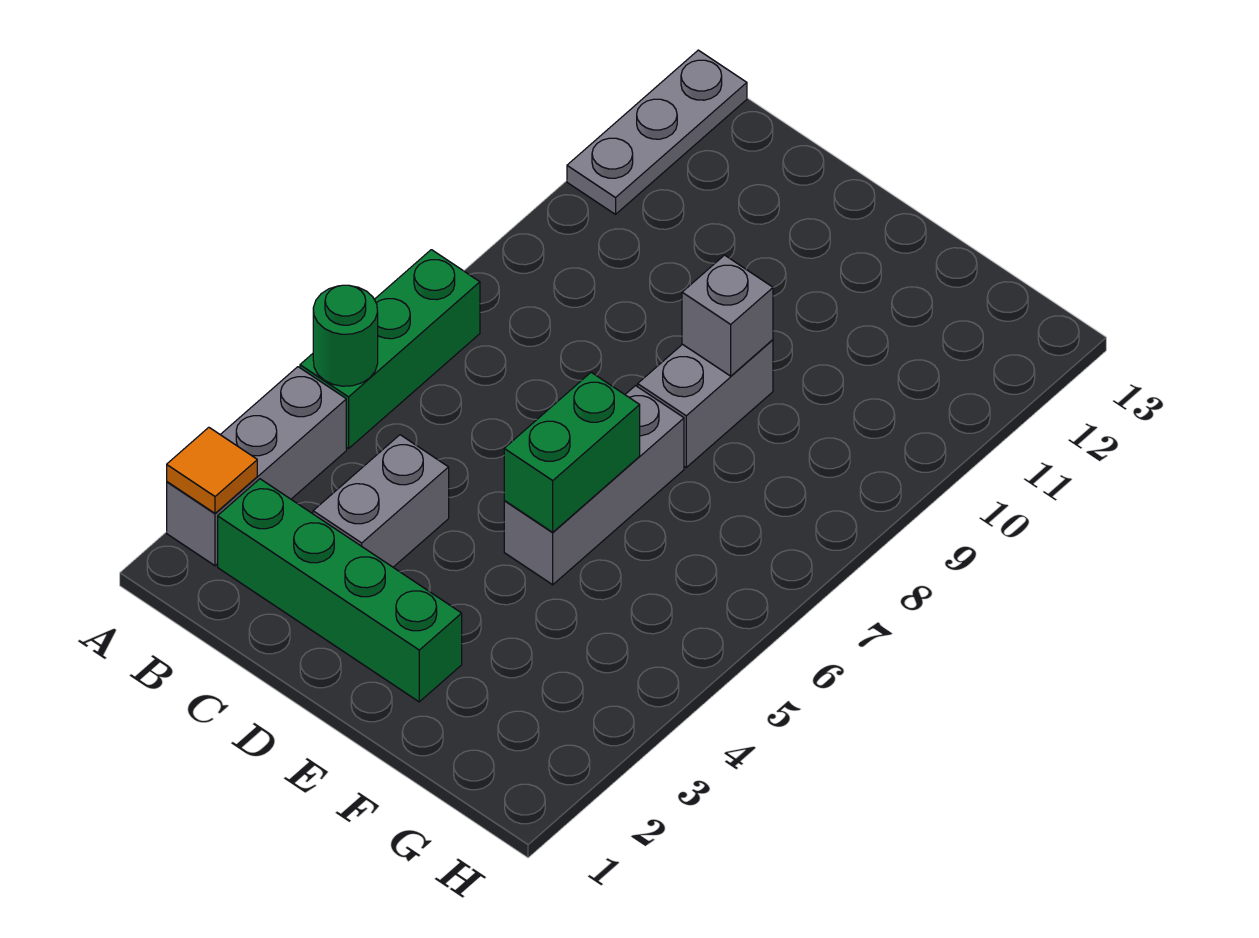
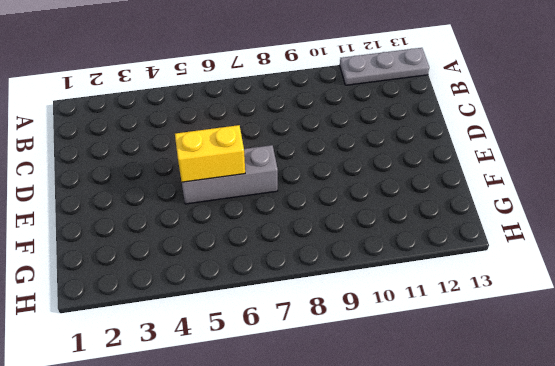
yellow brick E5:E6 level 2 -> green brick E5:E6 level 2
none -> grey brick A2:A4 level 1
none -> green brick A5:A7 level 1

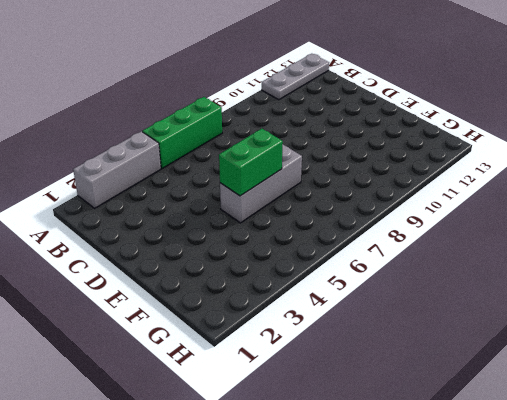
none -> green brick B2:E2 level 1
none -> grey brick C3:C4 level 1

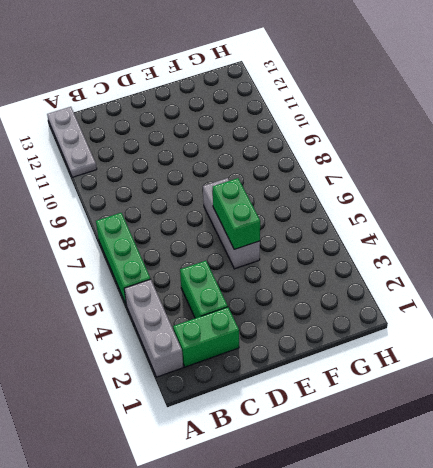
green brick B2:C2 level 1 -> green brick B2:E2 level 1
green brick C3:C4 level 1 -> grey brick C3:C4 level 1
none -> grey brick E8:E9 level 1
none -> orange tile A2 level 2

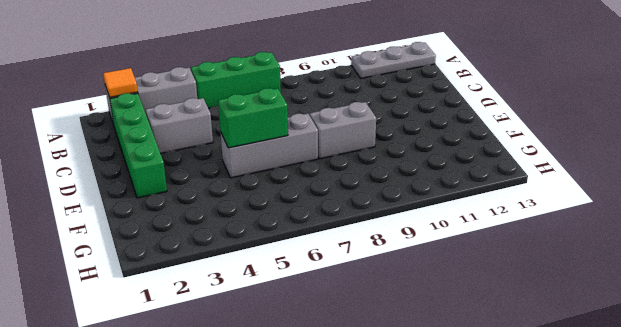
none -> green round brick A5 level 2
none -> grey brick E9 level 2

